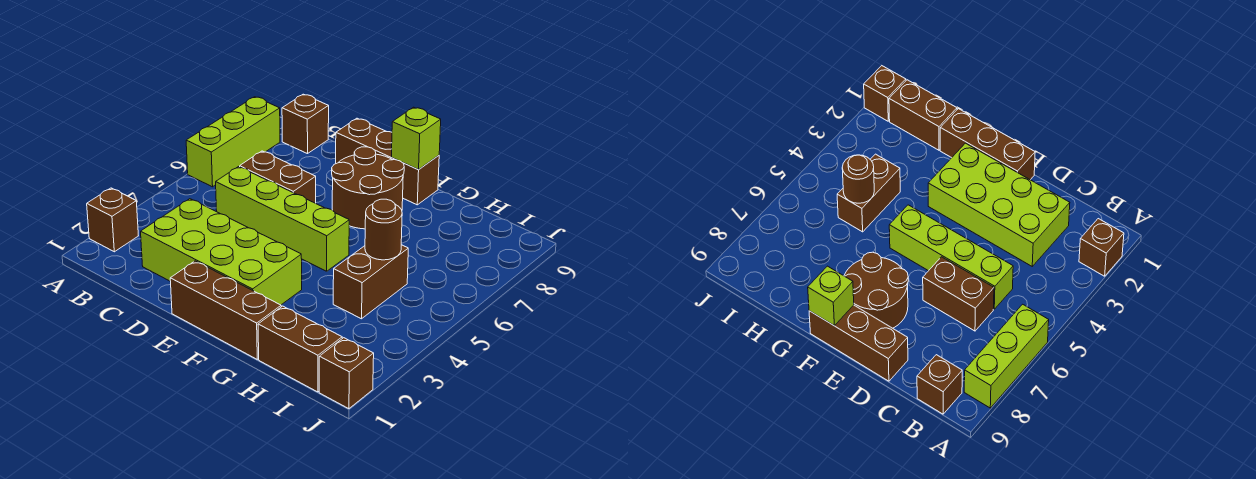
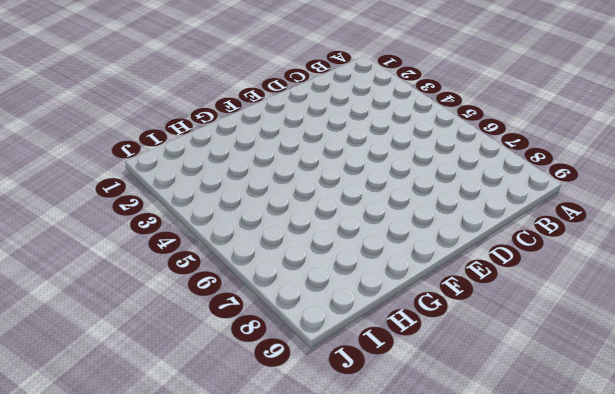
none -> brown brick A2 level 1
none -> lime brick A6:A8 level 1
none -> brown brick B9 level 1

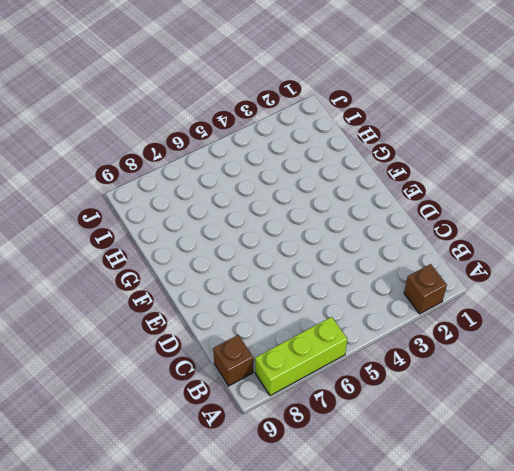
none -> lime brick C2:F3 level 1
none -> lime brick C5:F5 level 1
none -> brown brick C6:D6 level 1

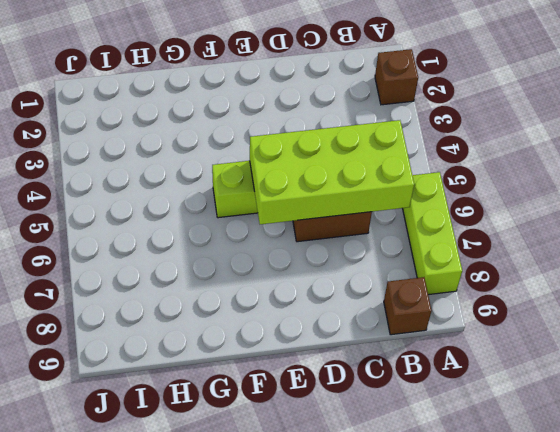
lime brick B5:E6 level 2 -> lime brick C2:F3 level 1
none -> brown brick D9:F9 level 1
none -> brown brick E1:G1 level 1
none -> brown round brick E7:F8 level 1

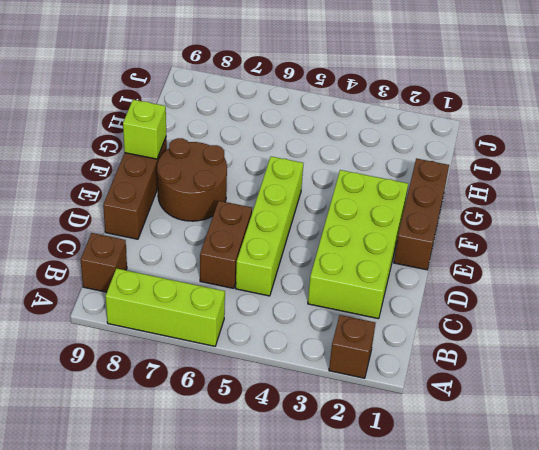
none -> brown brick H1:I1 level 1
none -> brown brick H4:H5 level 1
none -> brown brick J1 level 1

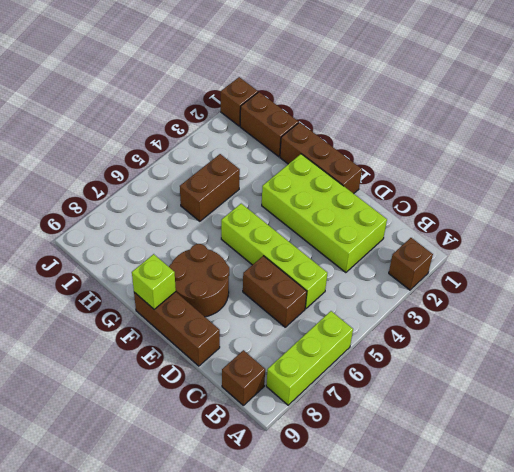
none -> brown round brick H5 level 2

